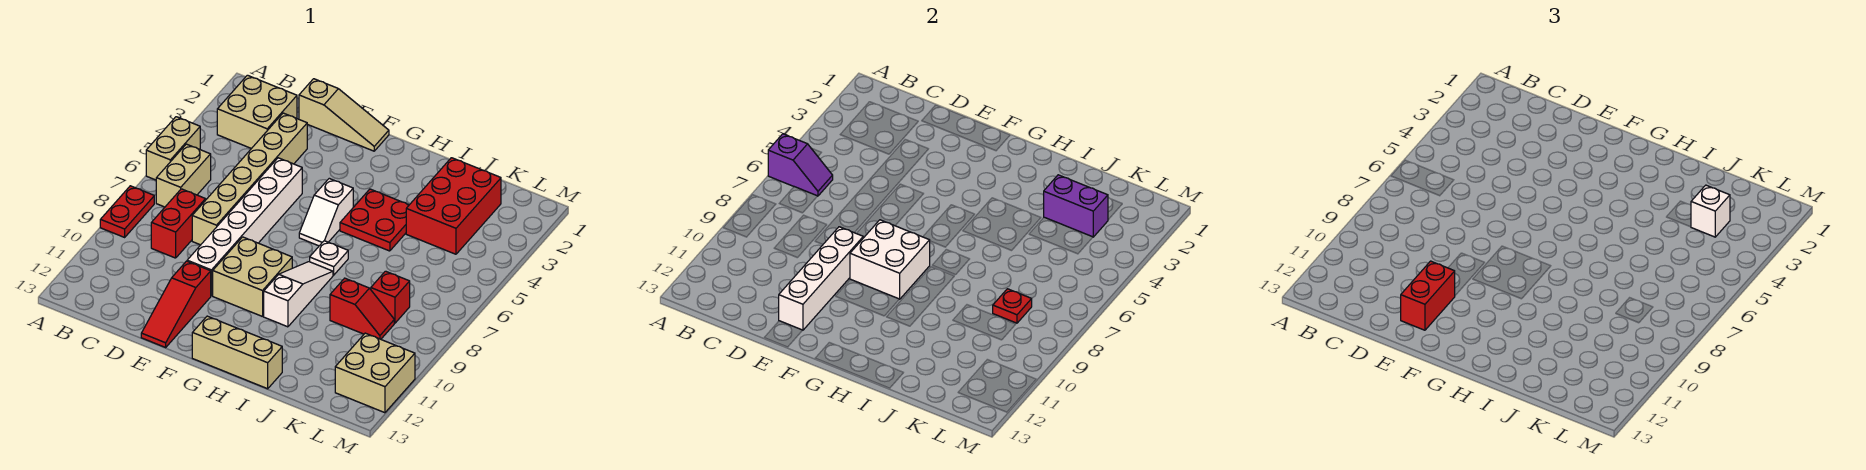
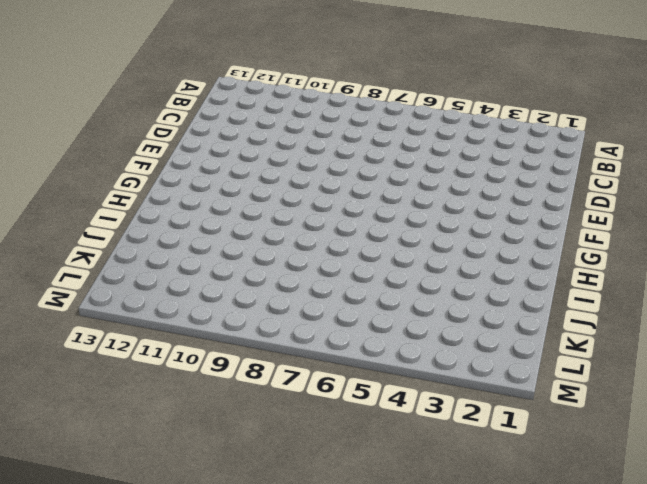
none -> tan brick A5:A6 level 1
none -> red plate A8:A9 level 1
none -> tan brick B2:C3 level 1

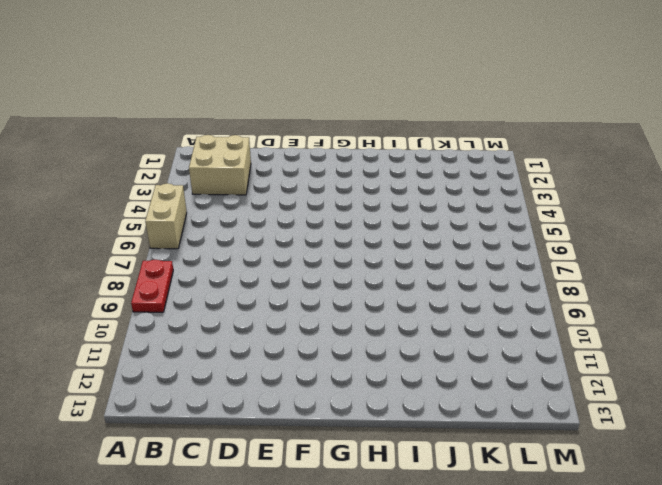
none -> tan brick B6:B7 level 1
none -> red brick C8:C9 level 1
none -> tan slope D1:F1 level 1 top D

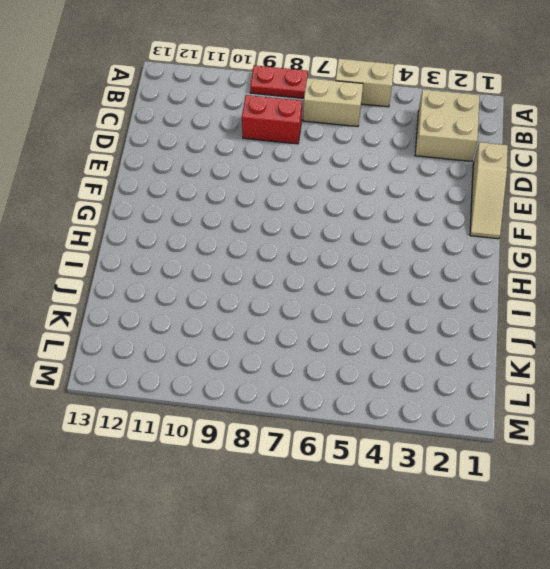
none -> tan brick D3:D8 level 1
none -> white brick E5:E10 level 1
none -> red slope E11:E13 level 1 top 11

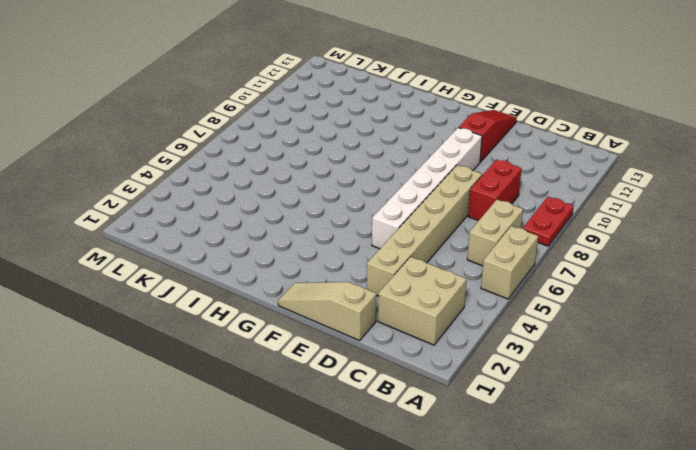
none -> tan brick F9:G10 level 1
none -> white slope G5:G6 level 1 top 5
none -> tan brick G13:I13 level 1

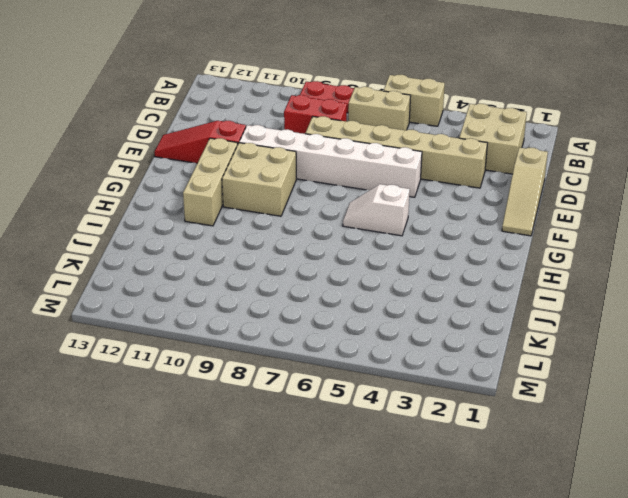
tan brick F11:H11 level 1 -> tan brick G13:I13 level 1
none -> red plate H4:I5 level 1
none -> white plate H7 level 1
none -> white slope H8:H10 level 1 top 10

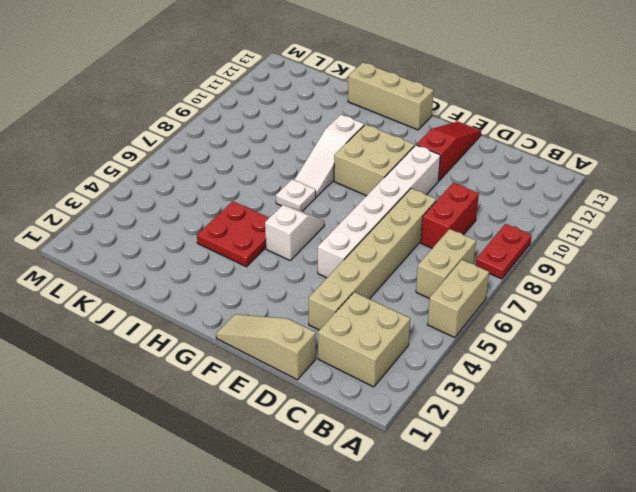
none -> red brick J2:K4 level 1
none -> red slope J9:K9 level 1 top J
none -> red brick K8 level 1

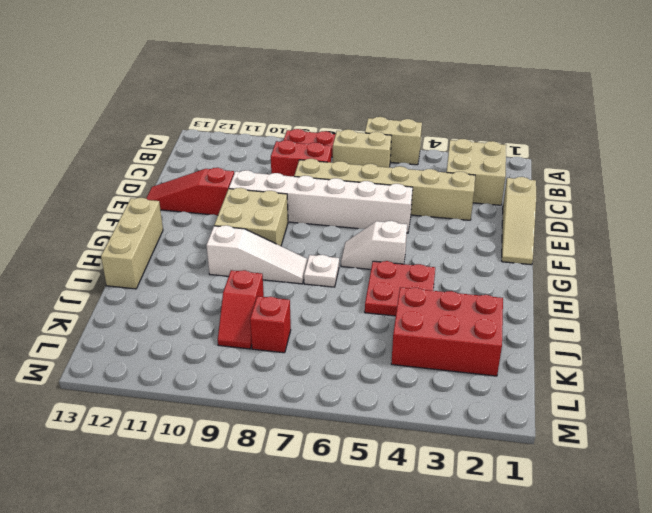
none -> tan brick L11:M12 level 1
none -> purple slope A6:B6 level 2 top A
none -> white brick E9:E12 level 2

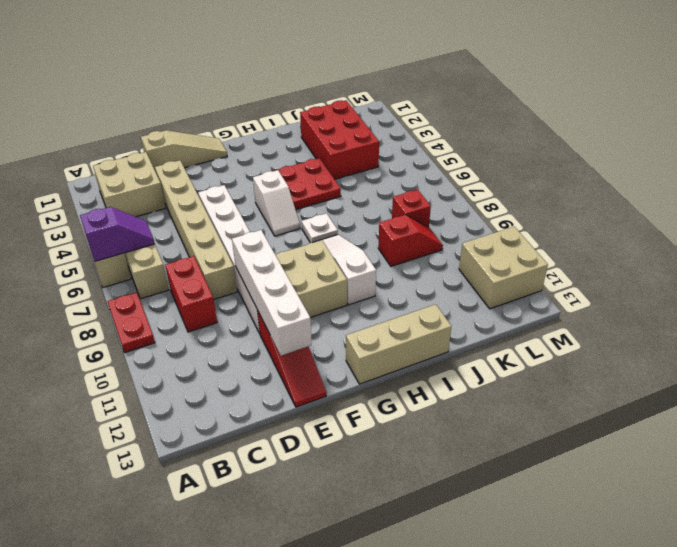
none -> white brick F8:G9 level 2
none -> purple brick J3:K3 level 2
none -> red plate K8 level 2

